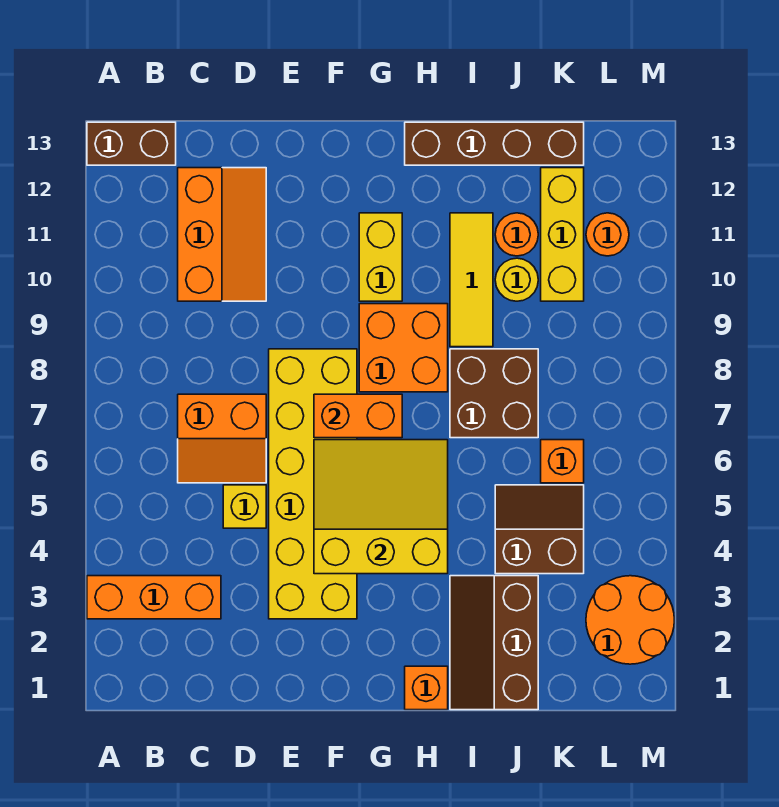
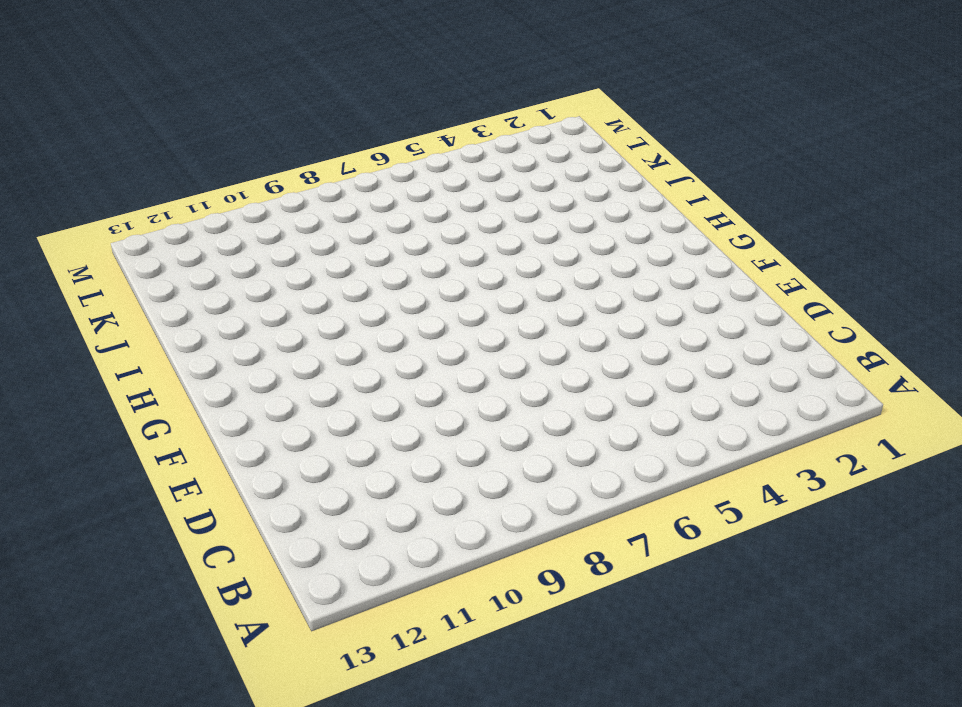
none -> orange brick A3:C3 level 1
none -> brown brick A13:B13 level 1
none -> orange slope C6:D7 level 1 top 7

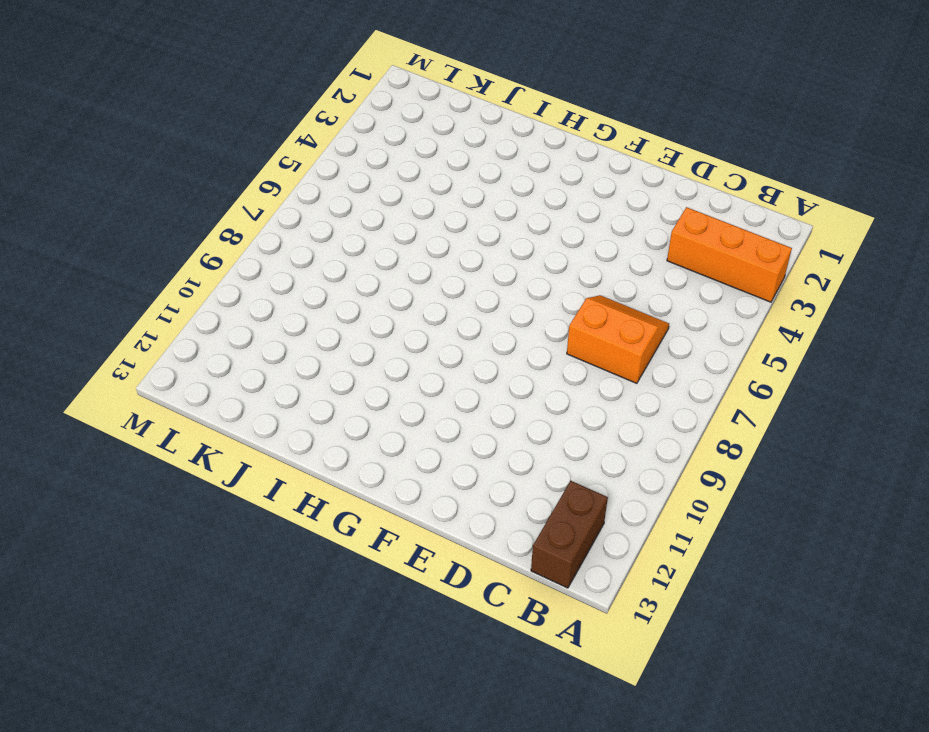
brown brick B12:B13 level 1 -> brown brick A13:B13 level 1
none -> orange slope C10:D12 level 1 top C
none -> yellow brick D5 level 1
none -> yellow brick E3:F8 level 1

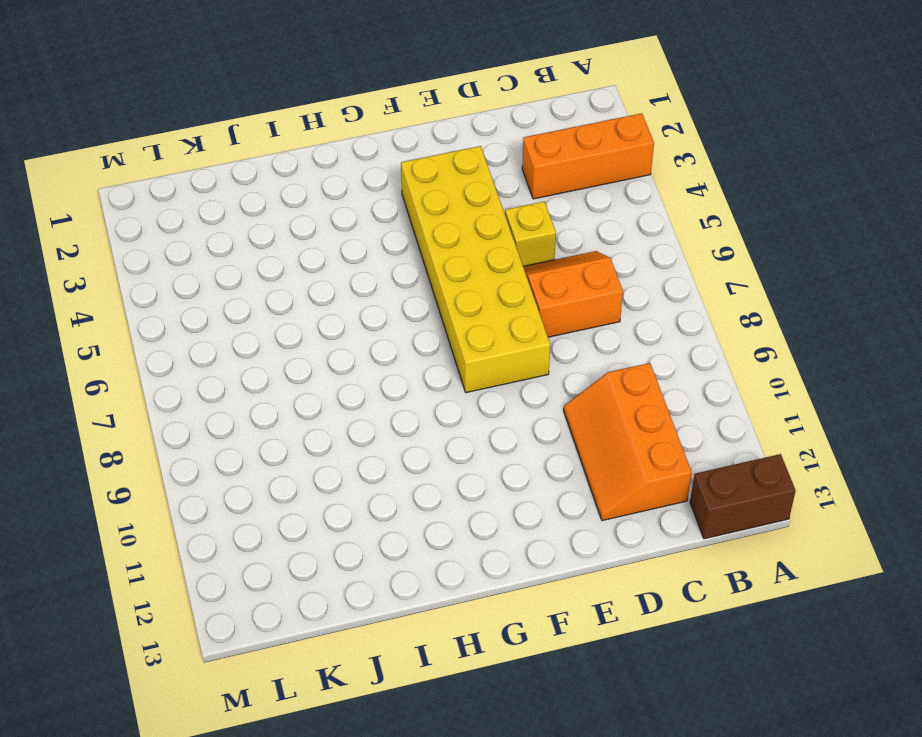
none -> orange brick G8:H9 level 1
none -> yellow brick G10:G11 level 1
none -> orange brick H1 level 1

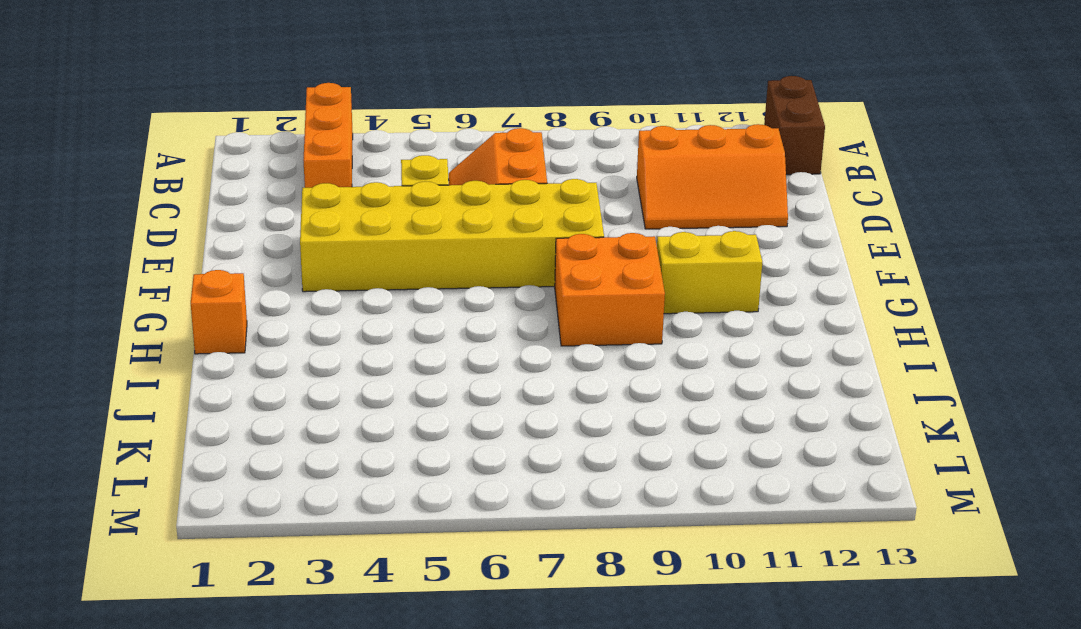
none -> brown brick H13:K13 level 1
none -> brown slope I1:J3 level 1 top J
none -> brown brick I7:J8 level 1

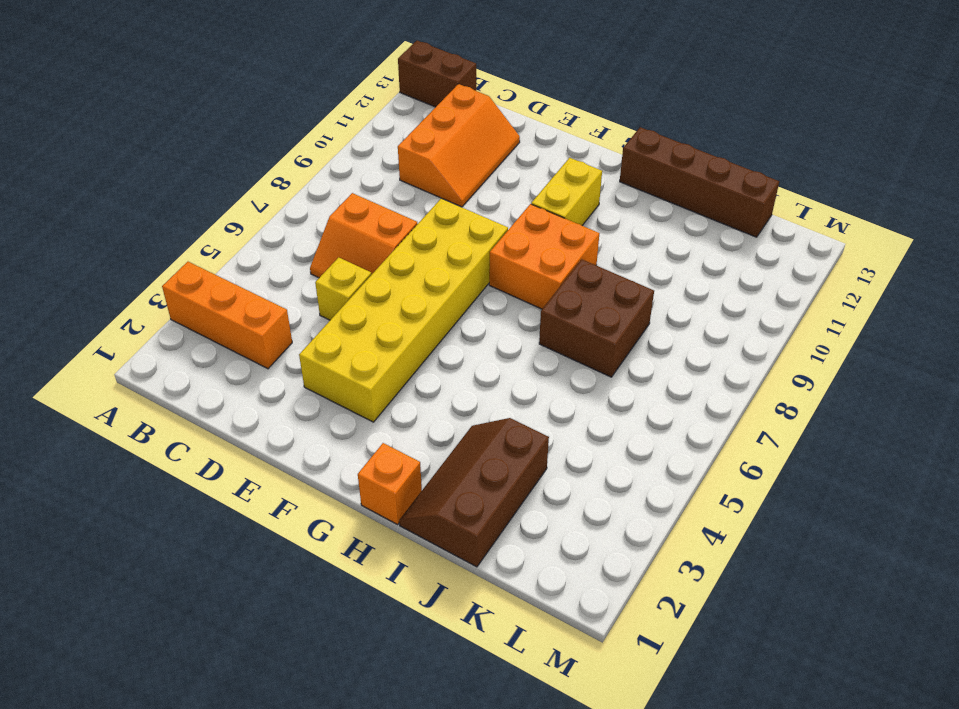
none -> yellow tile I9:I11 level 1
none -> brown slope J4:K5 level 1 top 4
none -> yellow round brick J10 level 1

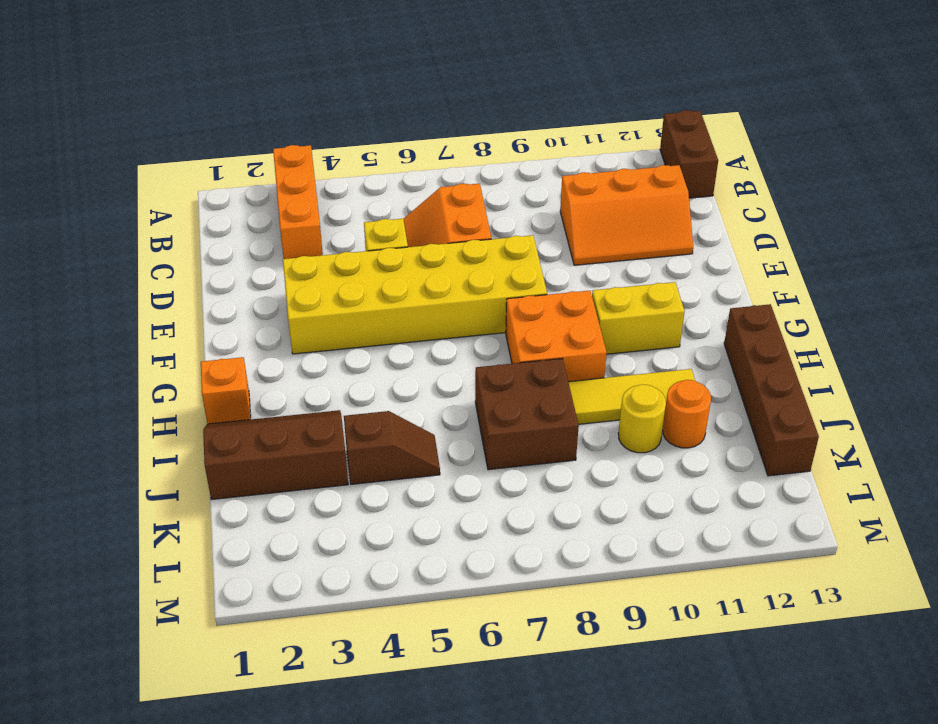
brown slope J4:J5 level 1 top 4 -> brown slope J4:K5 level 1 top 4
none -> orange brick K6 level 1
none -> yellow brick K10:K12 level 1
none -> orange round brick L2:M3 level 1

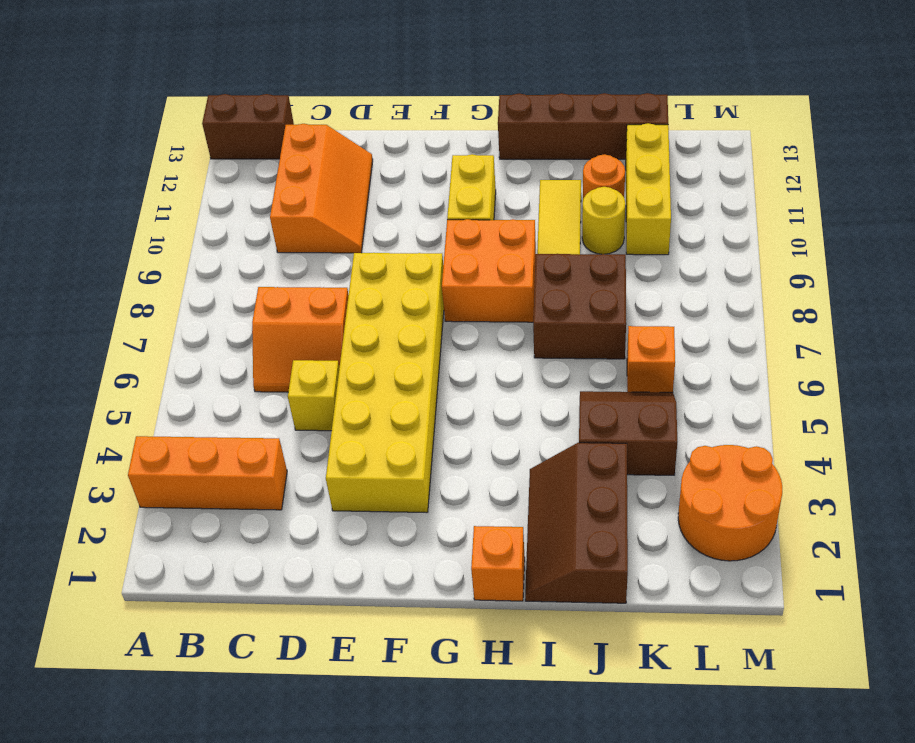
none -> orange round brick L11 level 1
none -> yellow slope F4:H6 level 2 top 4
none -> orange brick F7:G7 level 2

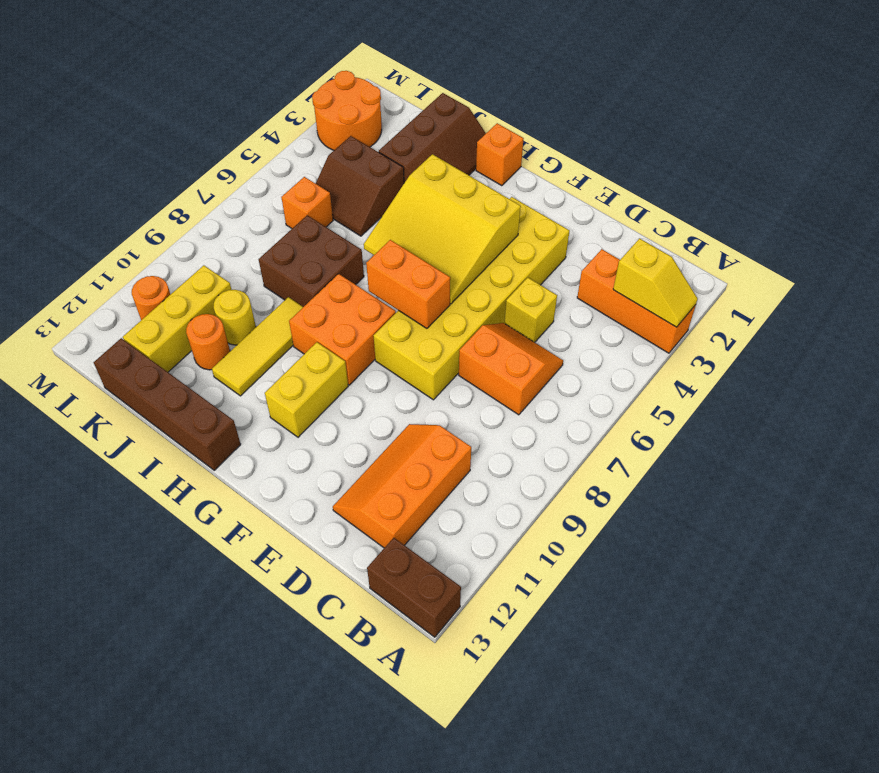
yellow slope A3:B3 level 2 top B -> none

